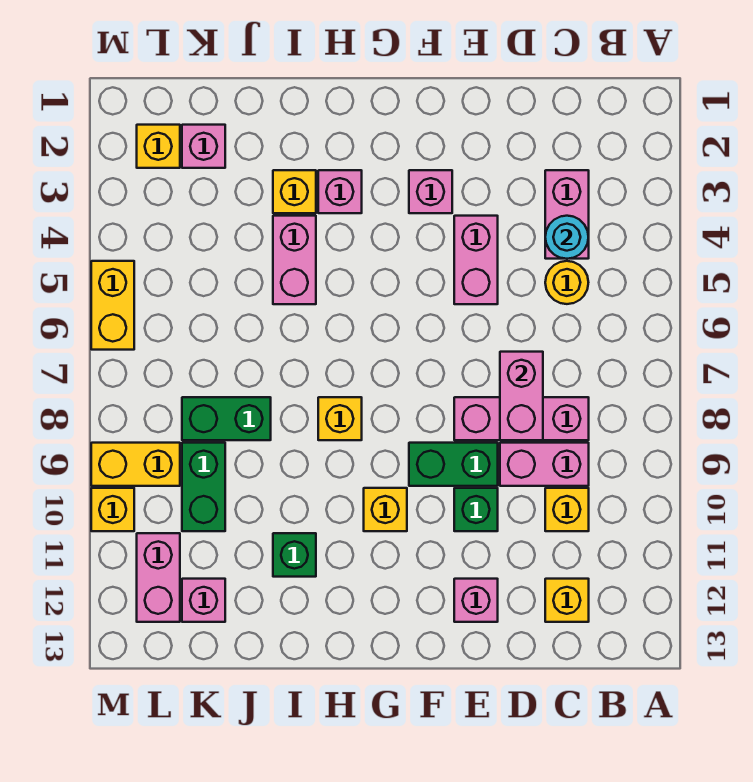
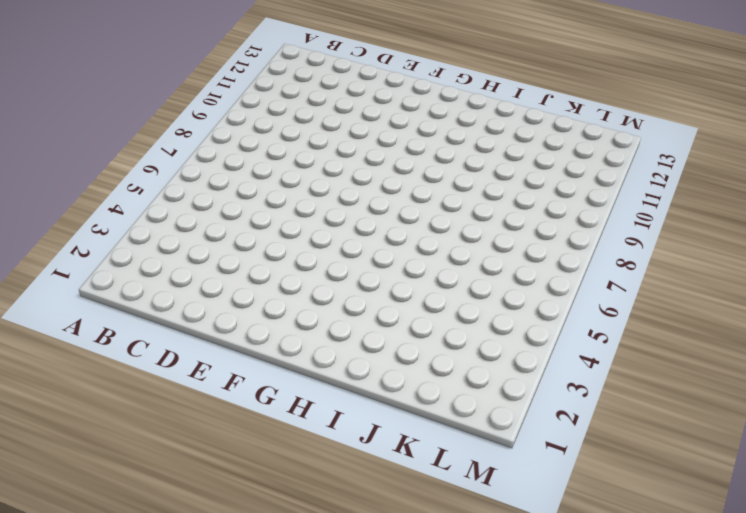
none -> pink brick C3:C4 level 1
none -> yellow round brick C5 level 1
none -> pink brick C8:E8 level 1

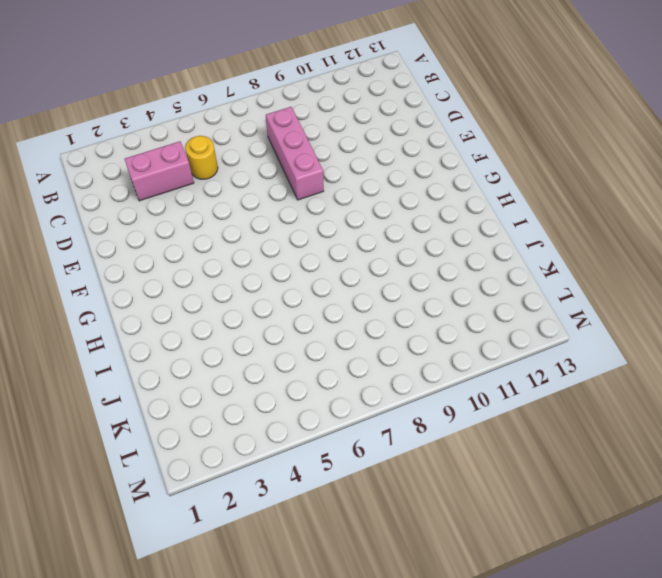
none -> pink brick C9:D9 level 1
none -> yellow brick C10 level 1
none -> yellow brick C12 level 1

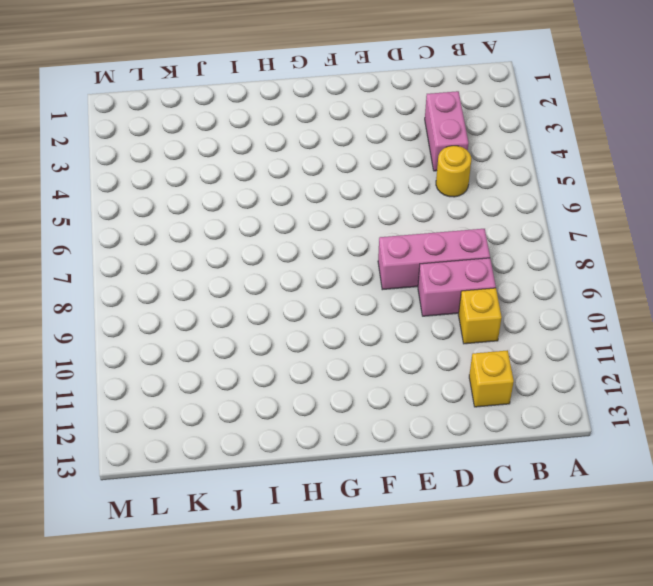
none -> pink brick E4:E5 level 1
none -> green brick E9:F9 level 1
none -> green brick E10 level 1

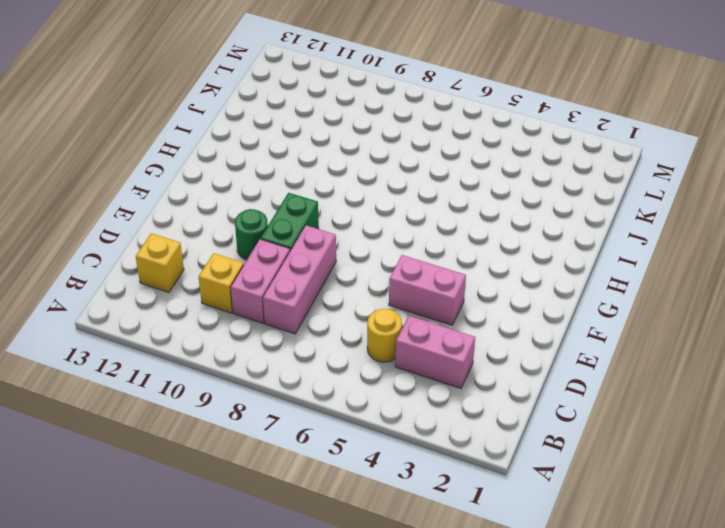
green round brick E10 level 1 -> green brick E10 level 1
none -> pink brick E12 level 1
none -> pink brick F3 level 1
none -> yellow brick G10 level 1

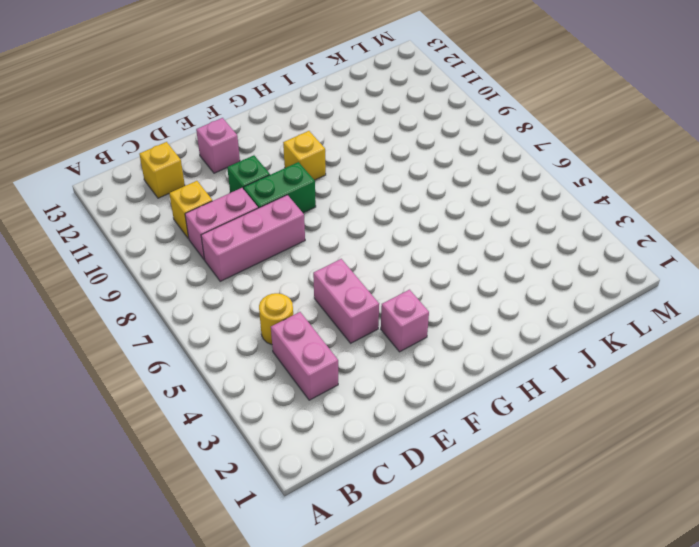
none -> pink brick H3 level 1
none -> yellow brick H8 level 1
none -> yellow brick I3 level 1

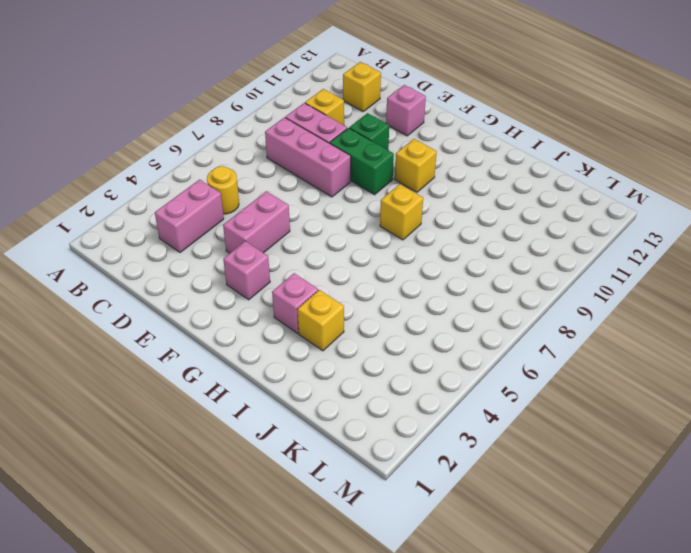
none -> pink brick I4:I5 level 1
none -> green brick I11 level 1
none -> green brick J8:K8 level 1

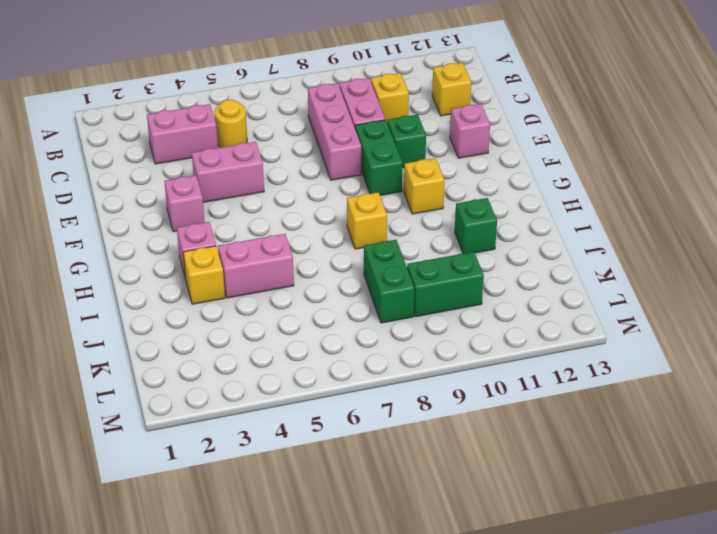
none -> pink brick K2 level 1
none -> pink brick K12 level 1
none -> yellow brick L2 level 1

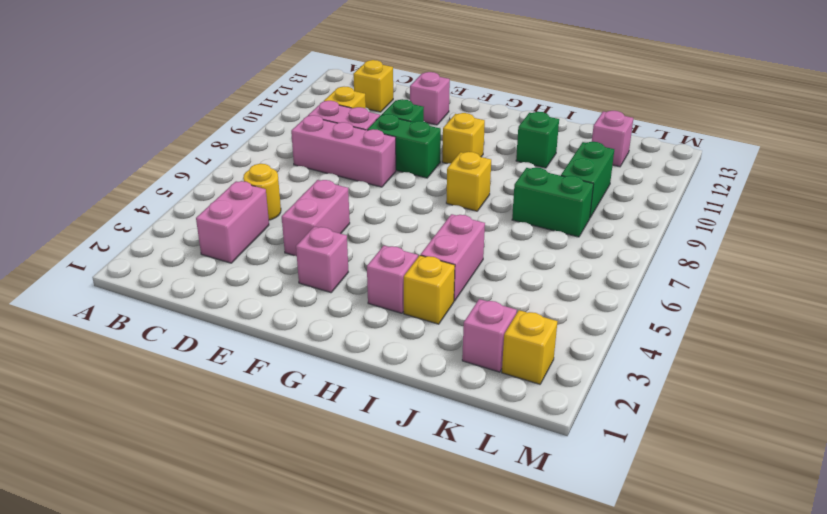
none -> yellow brick L9:M9 level 1
none -> pink brick L11:L12 level 1
none -> yellow brick M5:M6 level 1

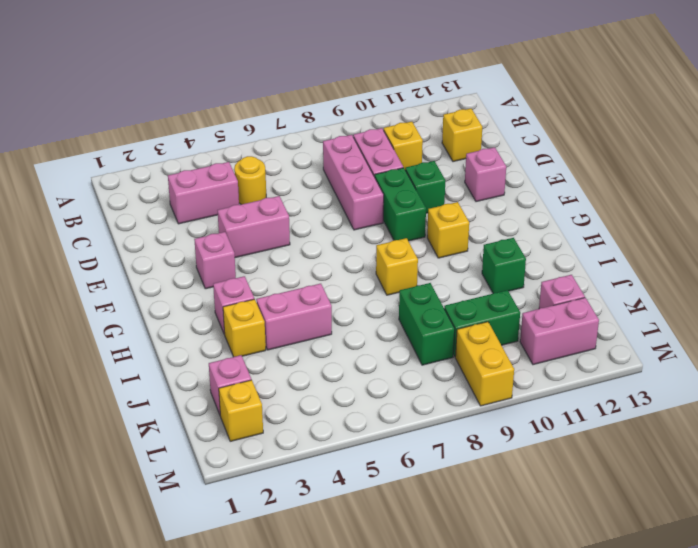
none -> yellow brick M5:M6 level 1
none -> yellow brick M10 level 1
none -> cyan round brick C4 level 2

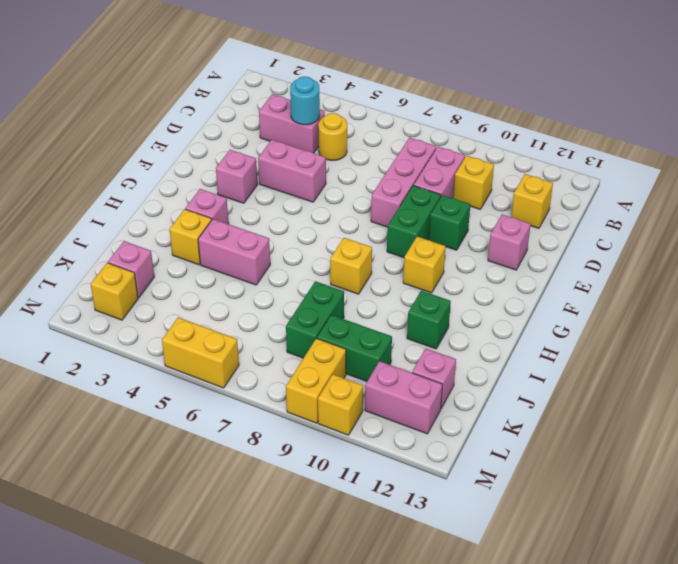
none -> pink brick D7:D8 level 2

